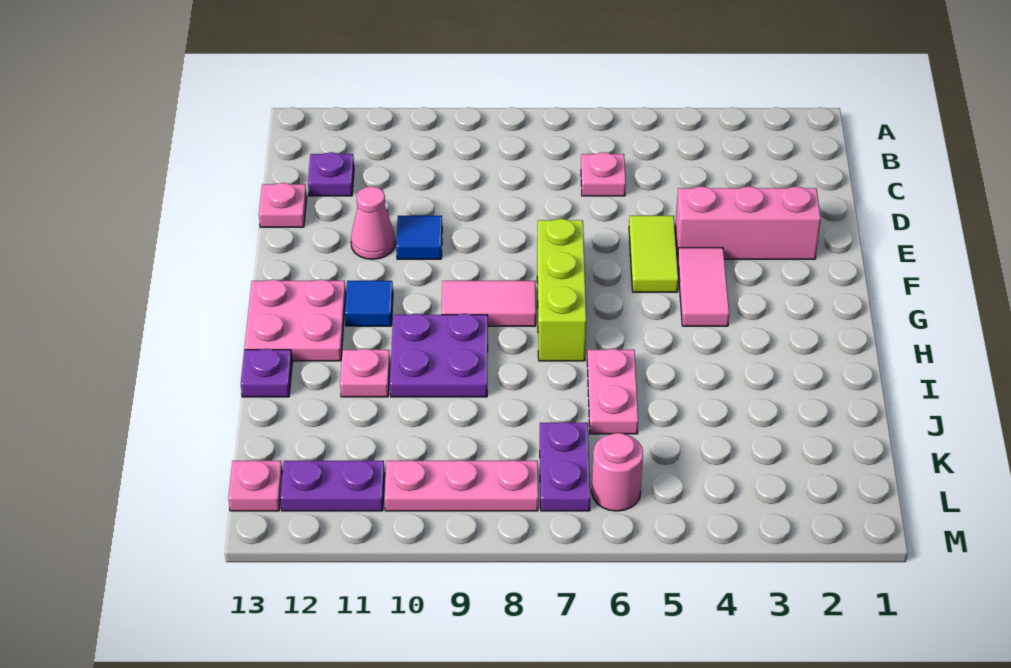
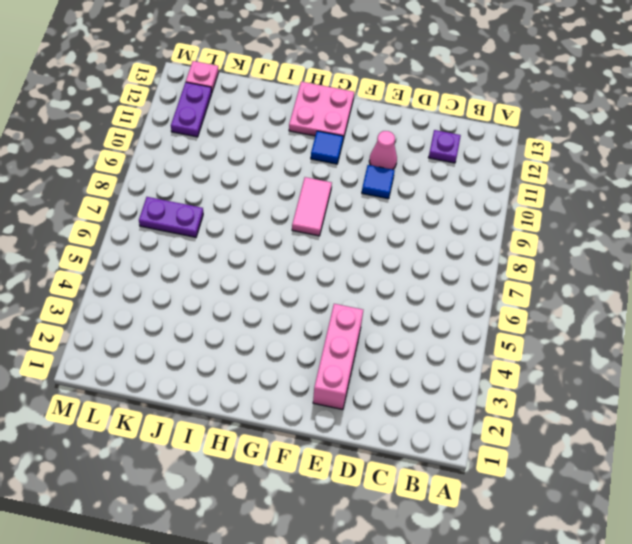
none -> pink plate C6 level 1
none -> pink plate D13 level 1
none -> lime tile E5:F5 level 1

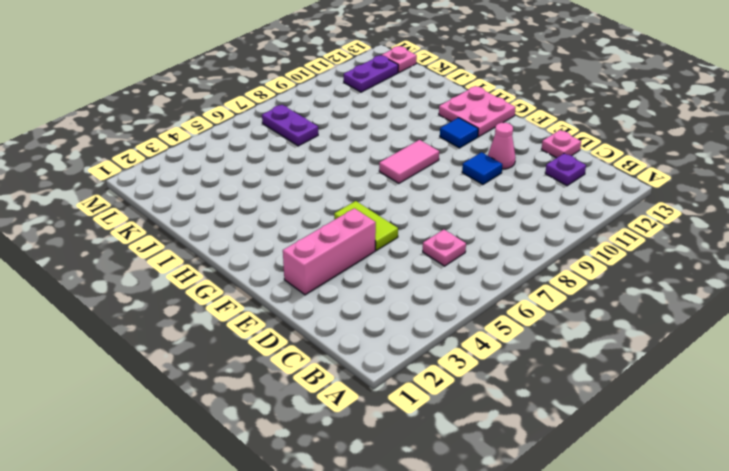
none -> pink tile F4:G4 level 1
none -> lime brick F7:H7 level 1
none -> purple plate H9:I10 level 1

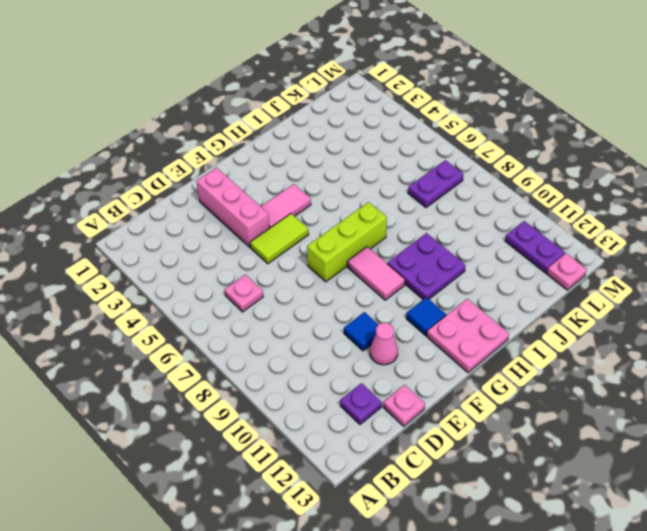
none -> pink plate I6:J6 level 1
none -> pink plate I11 level 1
none -> purple plate I13 level 1

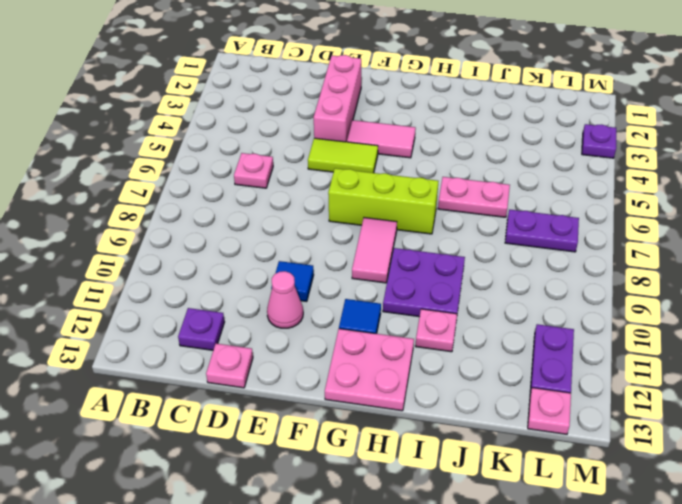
purple plate M3 level 1 -> purple plate I13 level 1
none -> pink round brick L6 level 1
none -> pink plate L8:L10 level 1

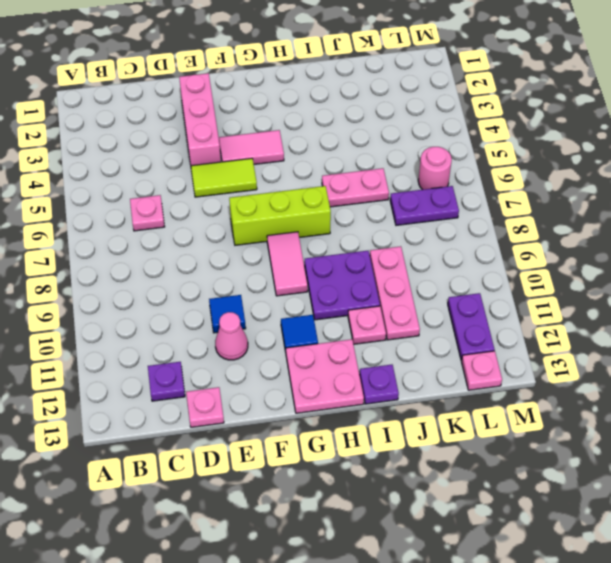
pink plate J9:J11 level 1 -> pink plate L8:L10 level 1

